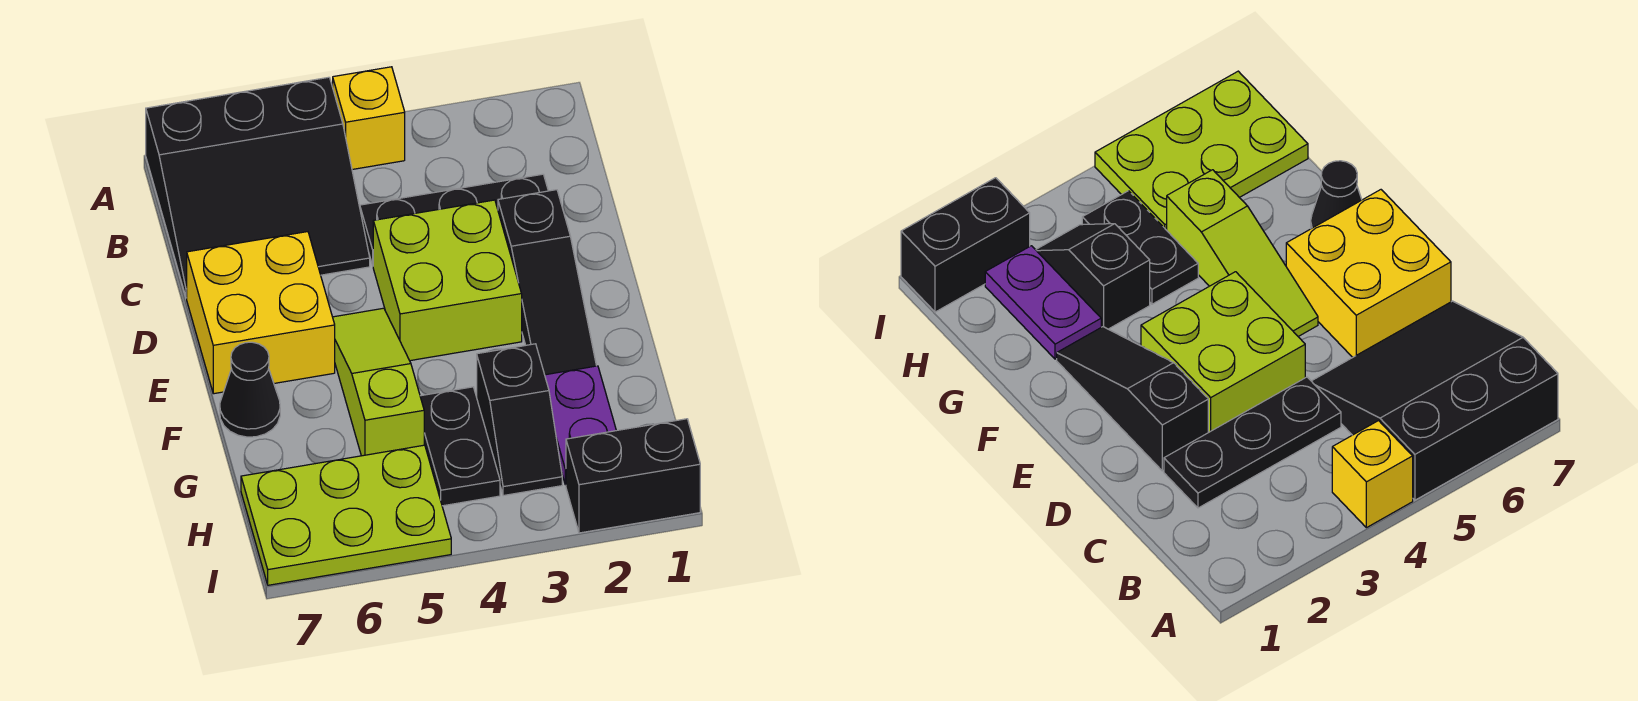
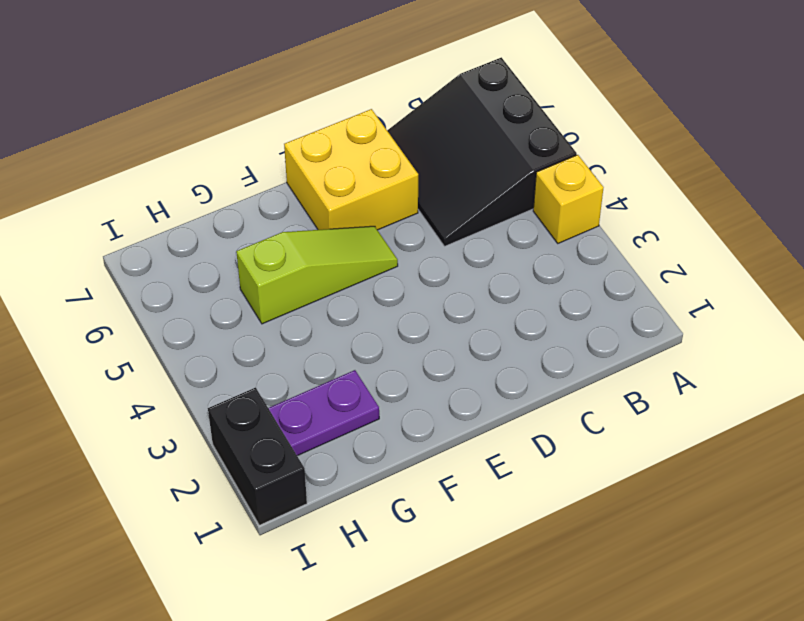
none -> black plate C2:C4 level 1
none -> black slope D2:F2 level 1 top D
none -> lime brick D3:E4 level 1

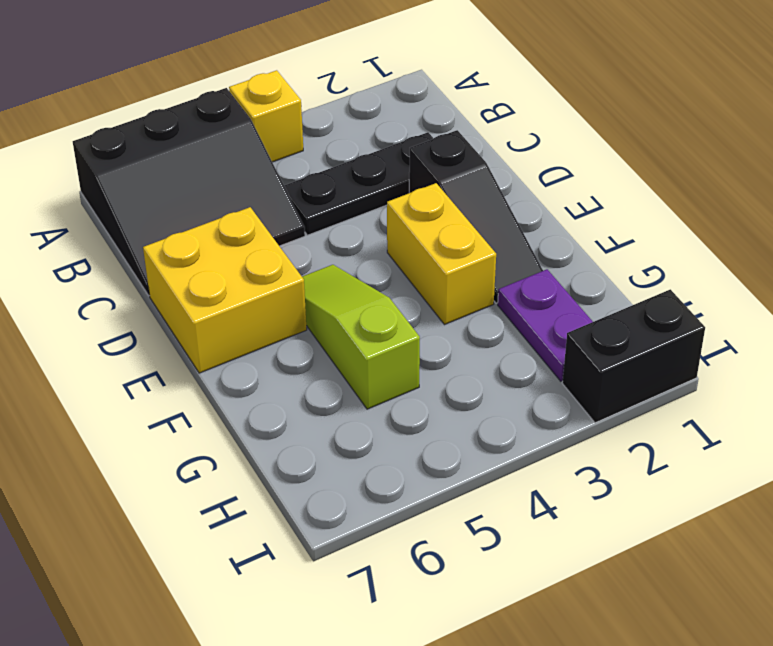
yellow brick E3:F3 level 1 -> lime brick D3:E4 level 1
none -> black cone F7 level 1
none -> black slope G3:H3 level 1 top G
none -> black plate G4:H4 level 1

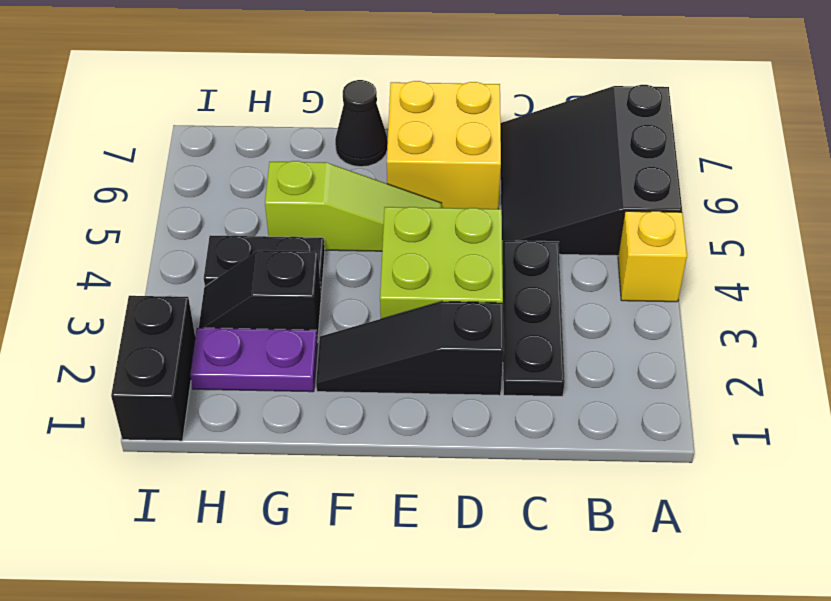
none -> lime plate H5:I7 level 1

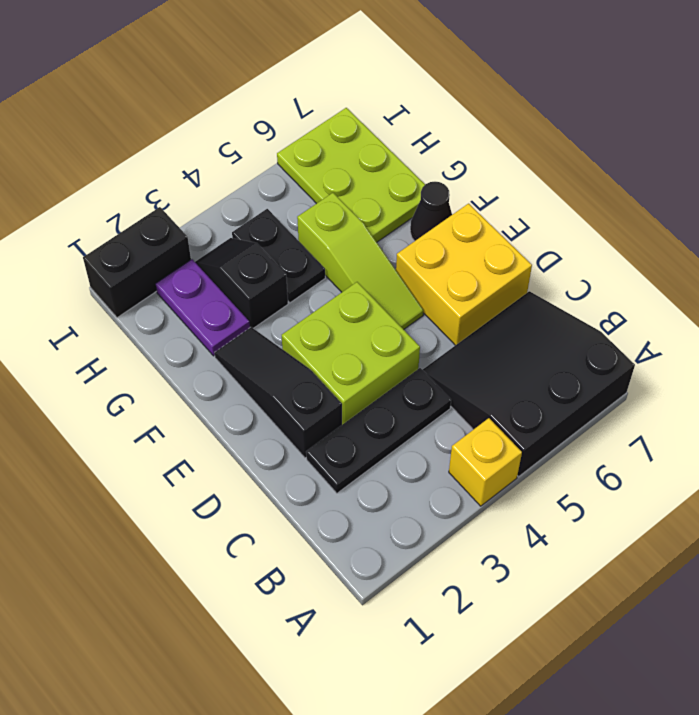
lime plate G6:I7 level 1 -> lime plate H5:I7 level 1

